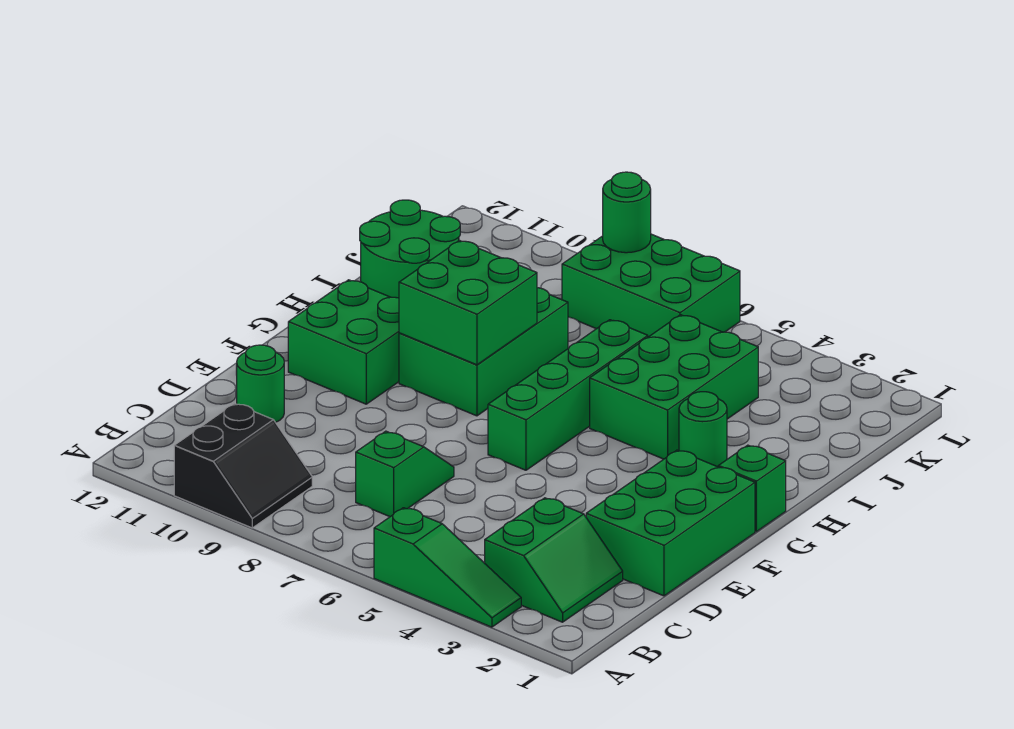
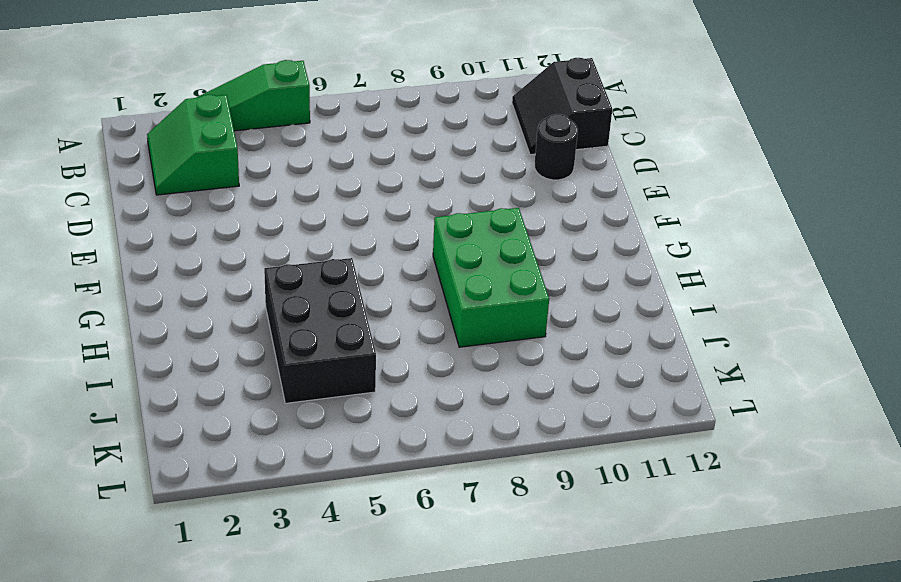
black slope B11:C12 level 1 top 12 -> black slope A9:B10 level 1 top 10
black round brick D11 level 1 -> green round brick D11 level 1
black brick H4:J5 level 1 -> green brick H4:J5 level 1
none -> green slope C7:D7 level 1 top C
none -> green brick D1:F2 level 1
none -> green brick F6:I6 level 1

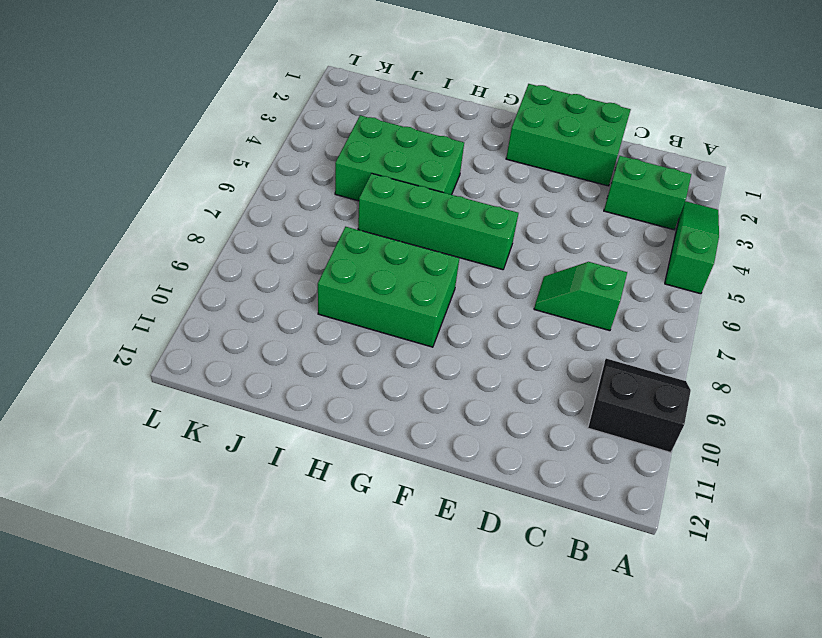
none -> green round brick D11 level 1
none -> green brick F10:G11 level 1
none -> green brick G1 level 1

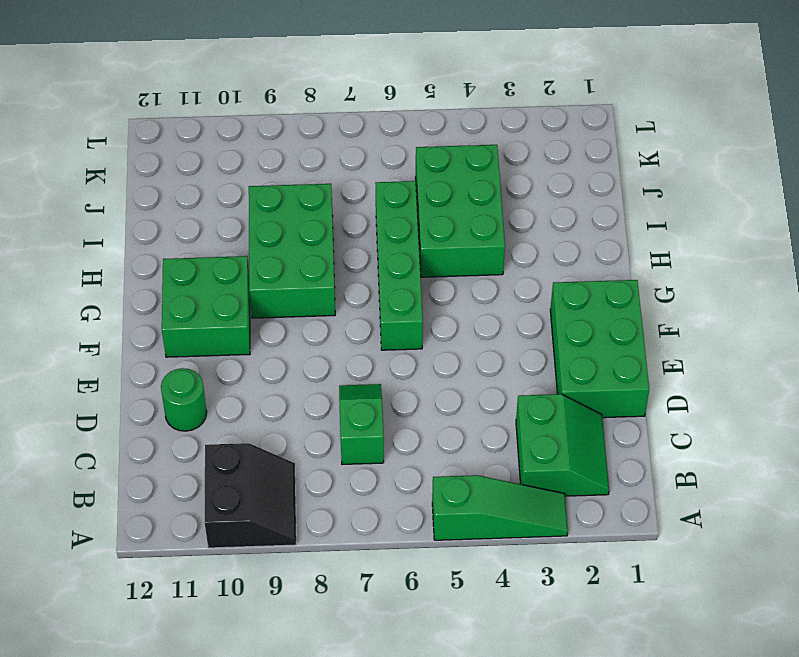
none -> green brick G1 level 1
none -> green round brick H3 level 1
none -> green round brick I11:J12 level 1

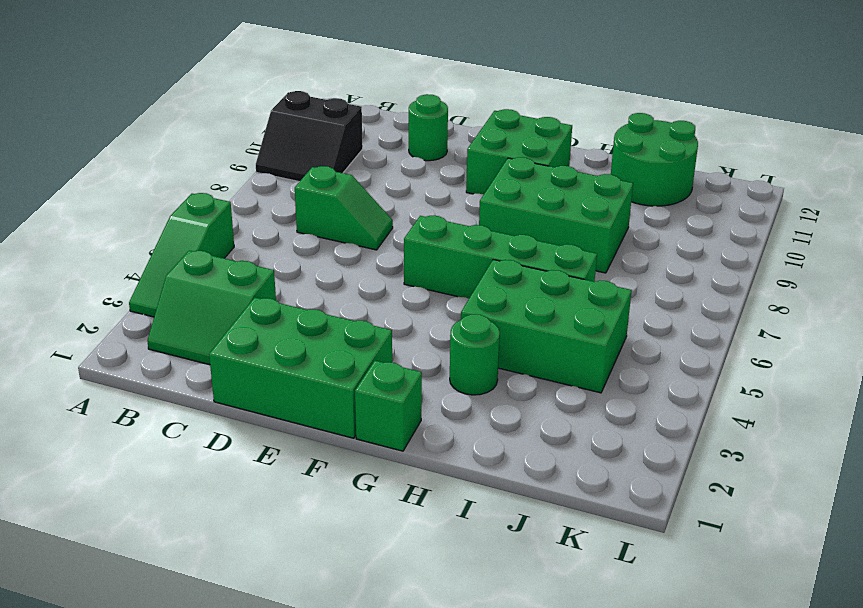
none -> green brick K6:L8 level 1
none -> green brick G8:H9 level 2
none -> green round brick L8 level 2

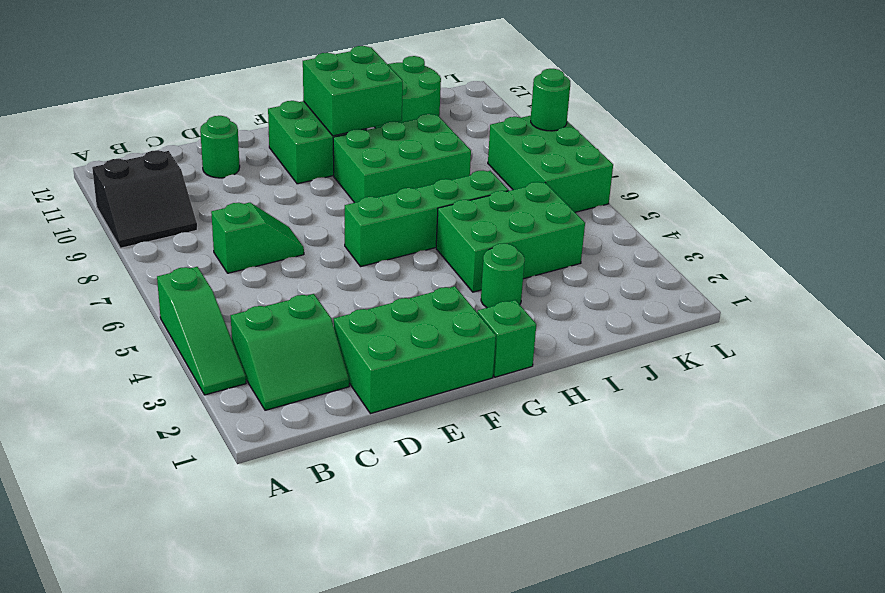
green brick G10:H11 level 2 -> green brick G8:H9 level 2

